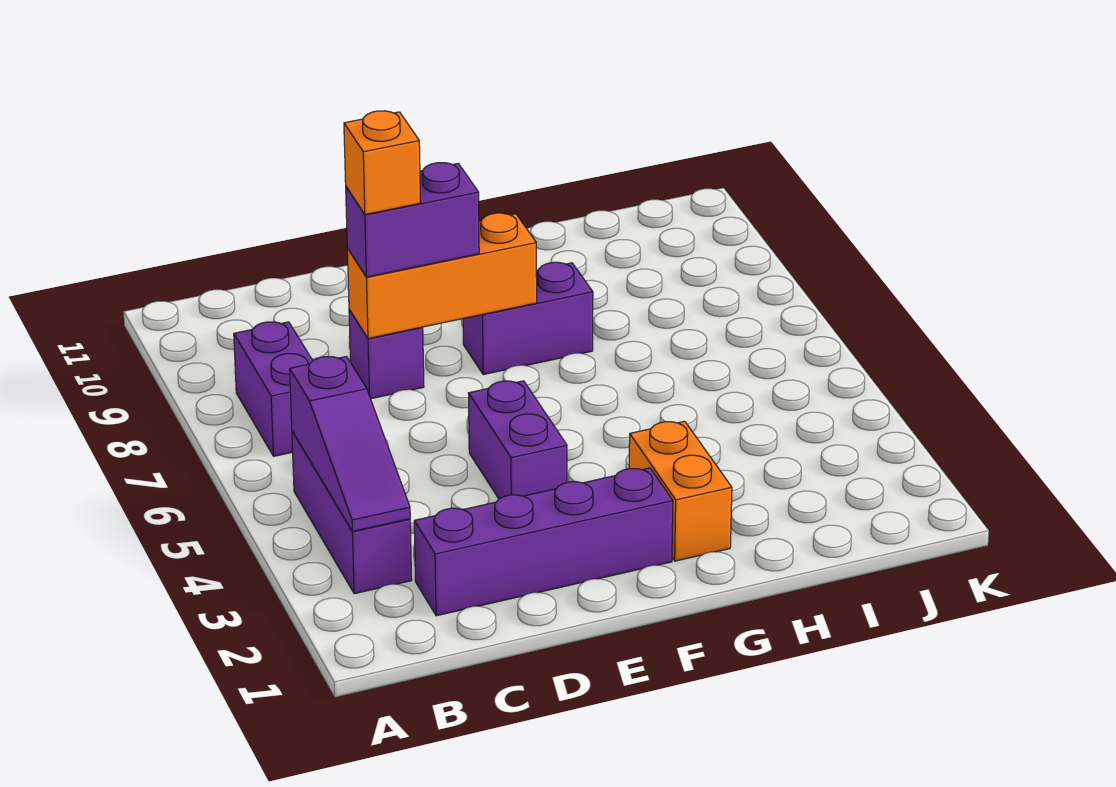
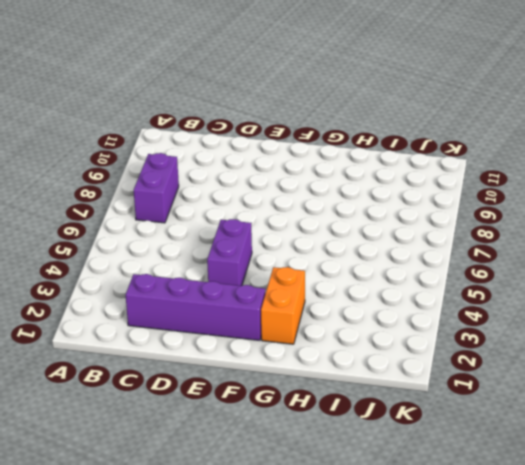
none -> purple brick B3:B5 level 1
none -> purple brick D8 level 1

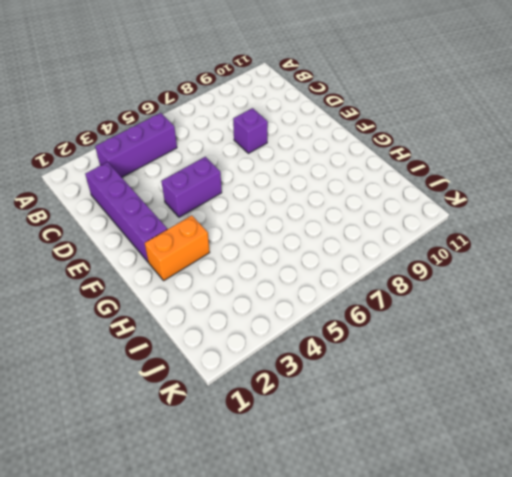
none -> purple brick B7:B8 level 1
none -> purple brick F8:G8 level 1

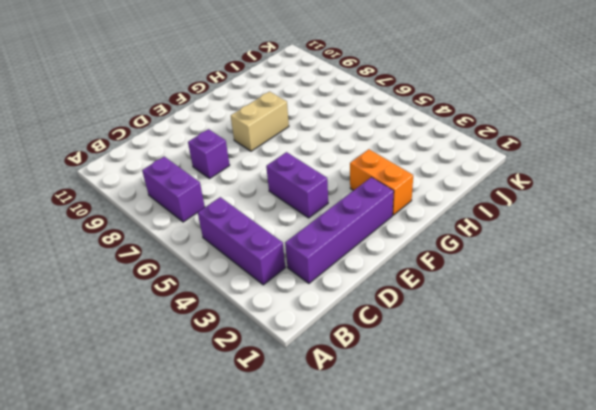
tan brick F8:G8 level 1 -> purple brick F8:G8 level 1
none -> purple slope B3:B5 level 2 top 5
none -> orange brick D8:F8 level 2

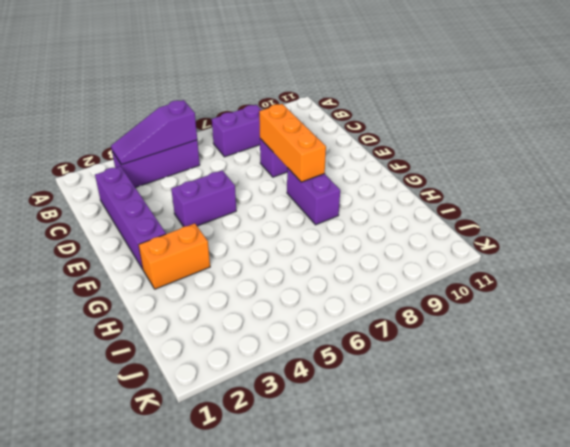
none -> purple brick D8:E8 level 3
none -> orange brick D8 level 4

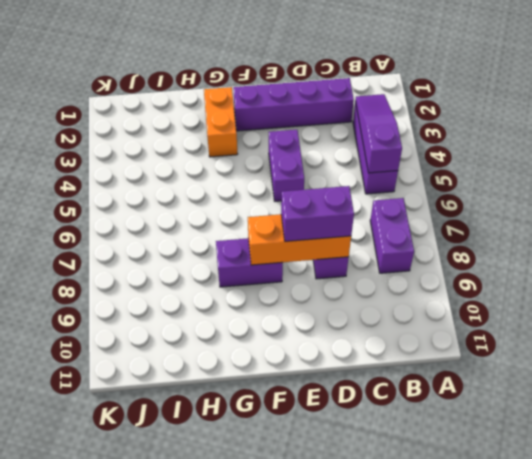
none -> orange brick D8 level 4

